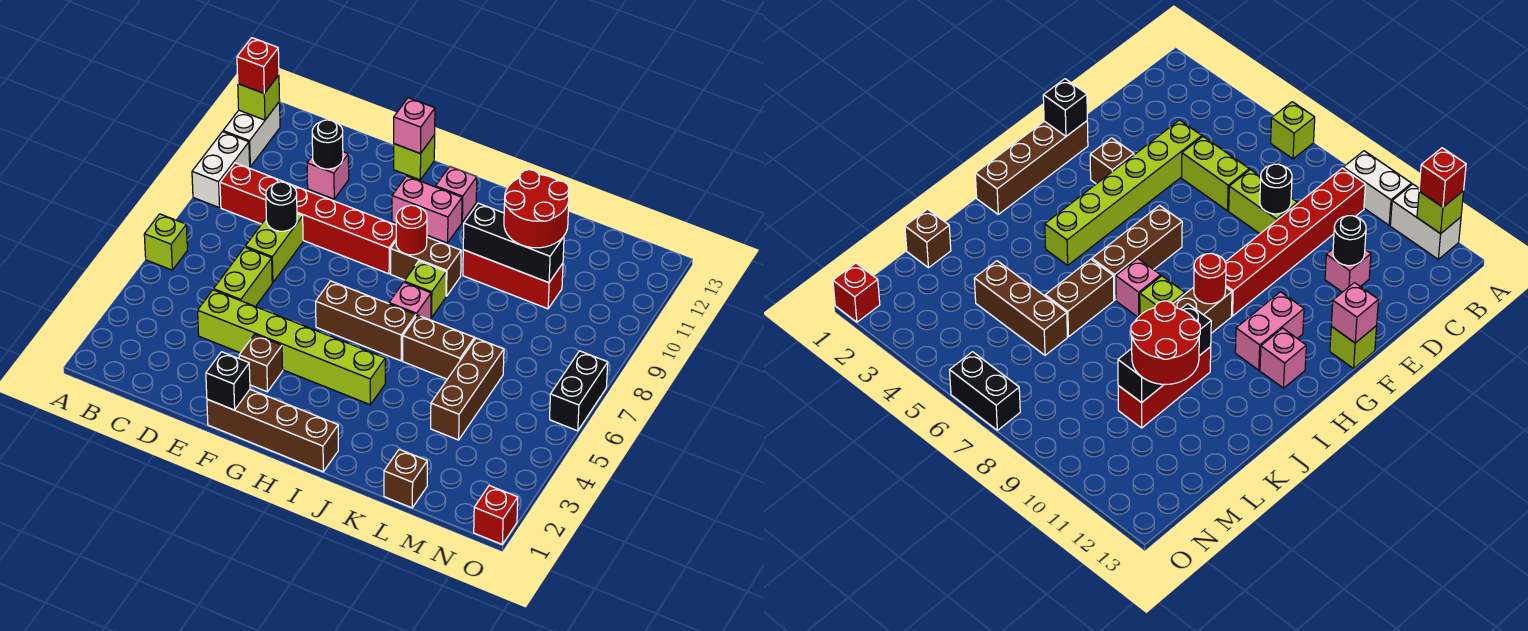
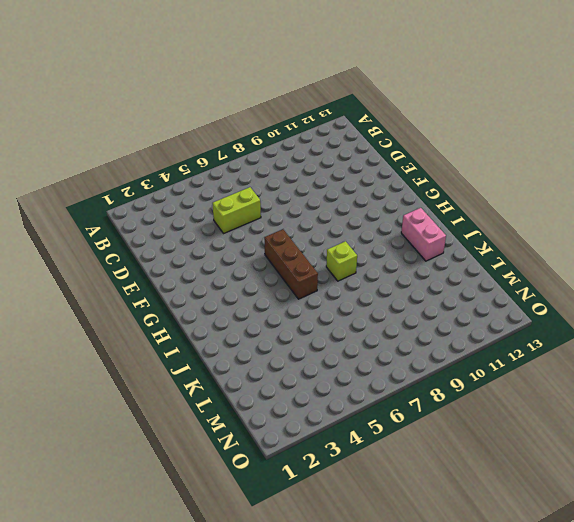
pink brick I12:J12 level 1 -> pink brick G11:H11 level 1
none -> lime brick A6 level 1
none -> white brick A9:A10 level 1
none -> white brick A11:A12 level 1
none -> red brick B9:G9 level 1

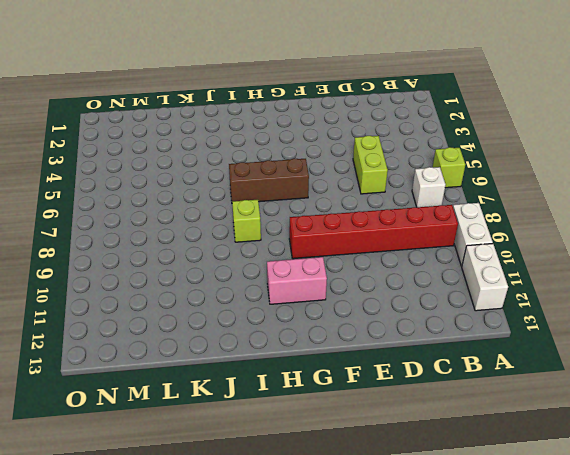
white brick B7 level 1 -> none
none -> lime brick D4:I4 level 1
none -> lime brick D7:D8 level 1
none -> pink brick D11 level 1
none -> brown brick F1:I1 level 1

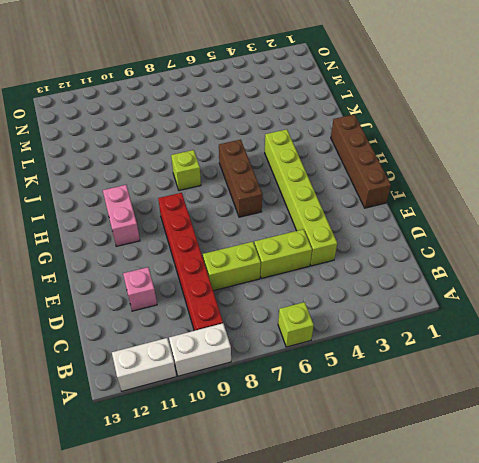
none -> brown brick F3 level 1
none -> lime brick F13 level 1
none -> brown brick H9:I9 level 1
none -> pink brick H12 level 1

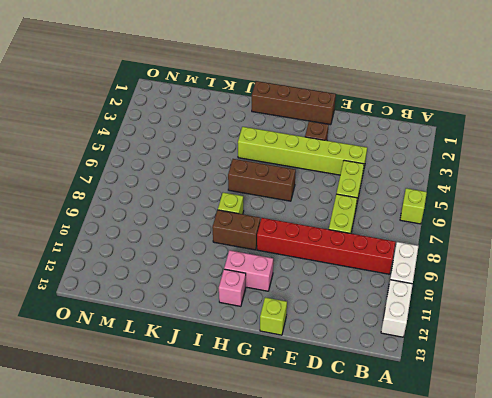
none -> pink brick D11 level 1
none -> pink brick I7 level 1
none -> brown brick J6:K6 level 1
none -> red brick J10:L10 level 1

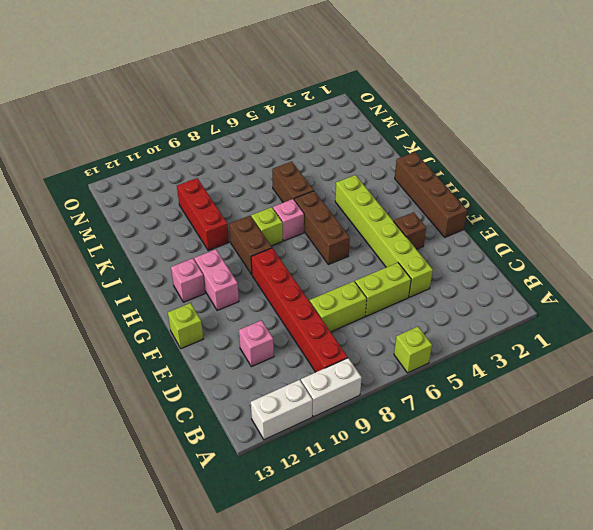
none -> brown brick L1 level 1
none -> brown brick L4:L6 level 1
none -> red brick O1 level 1
none -> black brick O6:O7 level 1

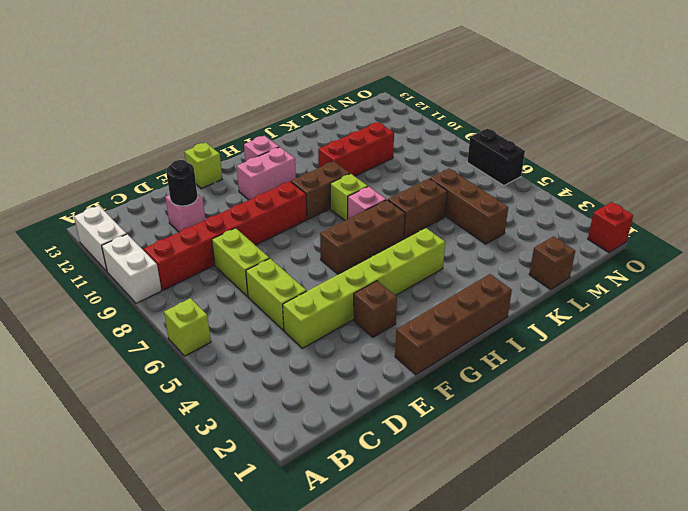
none -> lime brick A12 level 2
none -> black round brick D8 level 2
none -> black brick F1 level 2
none -> pink brick F13 level 2

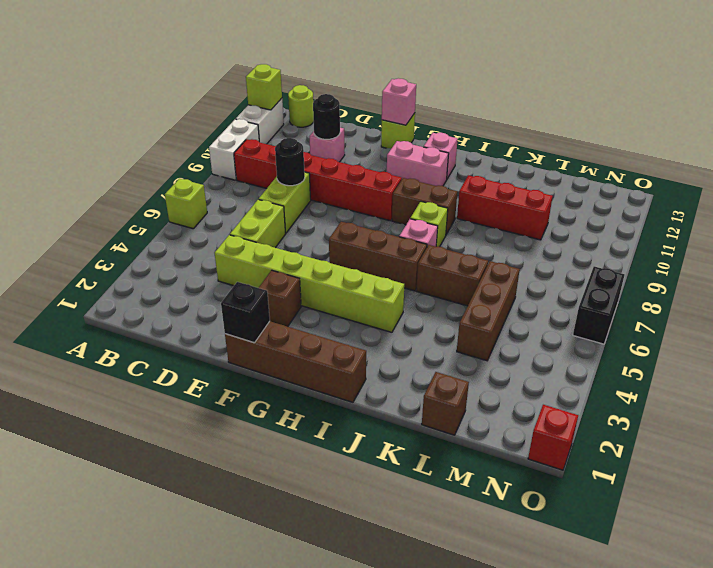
lime round brick B13 level 1 -> none
none -> red round brick H9 level 2
none -> black brick J10:L10 level 2
none -> red brick A12 level 3
none -> red round brick K10:L11 level 3

